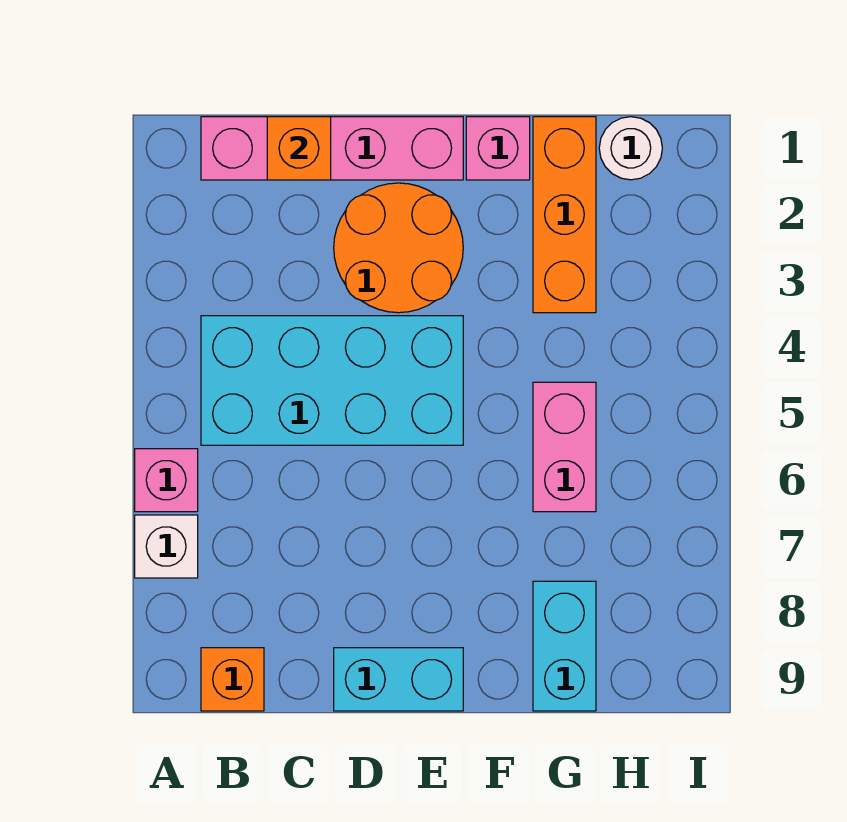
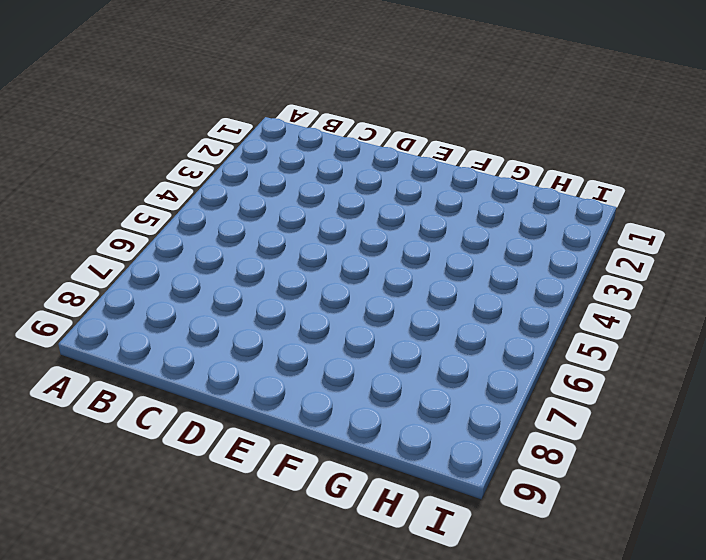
none -> pink brick A6 level 1
none -> white brick A7 level 1
none -> pink brick B1:E1 level 1

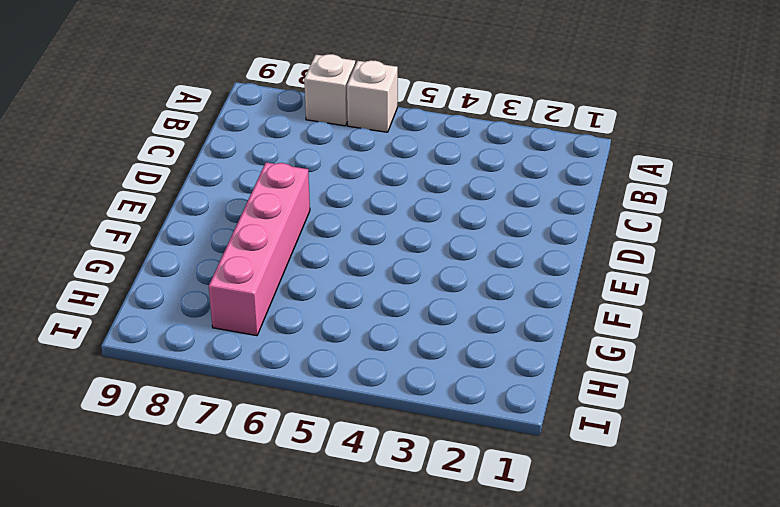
white brick A6 level 1 -> pink brick A6 level 1
pink brick E7:H7 level 1 -> pink brick B1:E1 level 1
none -> cyan brick B4:E5 level 1
none -> orange brick B9 level 1
none -> orange round brick D2:E3 level 1

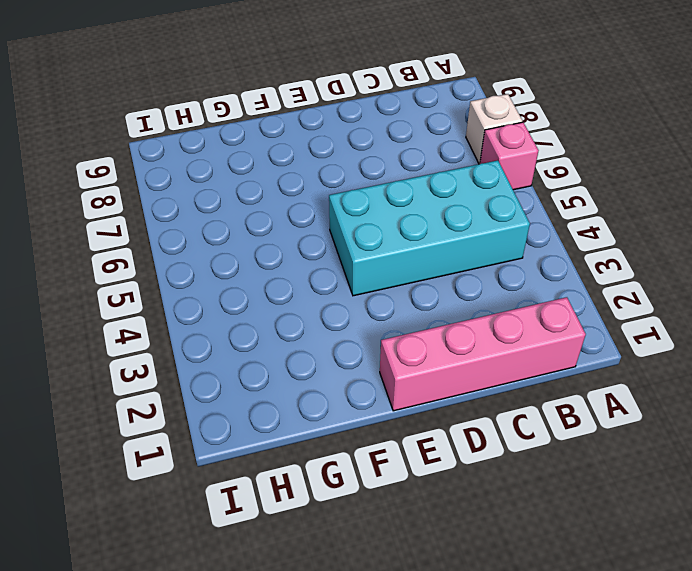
none -> orange brick B9 level 1
none -> orange round brick D2:E3 level 1
none -> cyan brick D9:E9 level 1

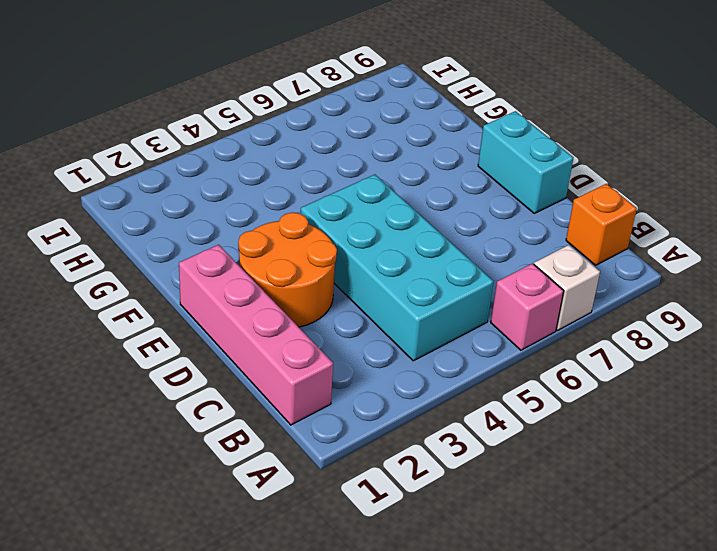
none -> pink brick F1 level 1
none -> orange brick G1:G3 level 1
none -> pink brick G5:G6 level 1

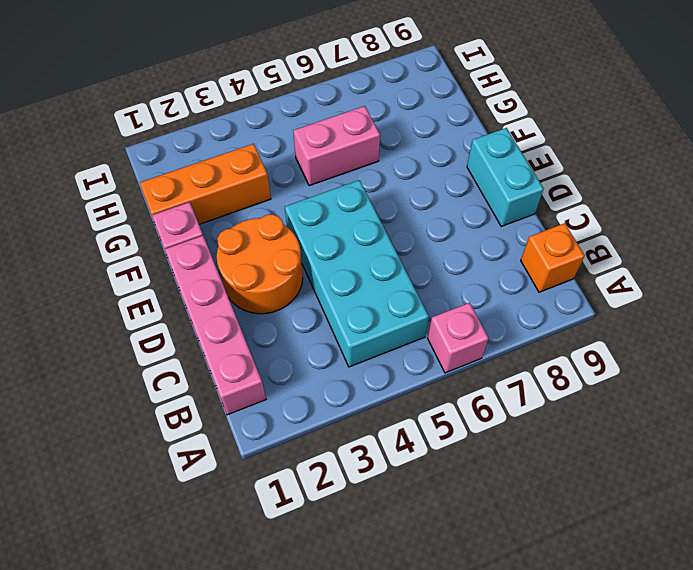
none -> white brick A7 level 1
none -> cyan brick G8:G9 level 1
none -> white round brick H1 level 1

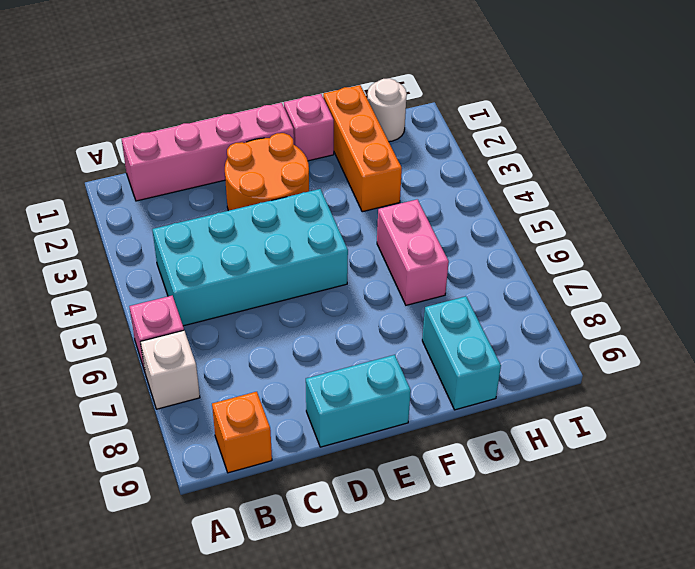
none -> orange brick C1 level 2

